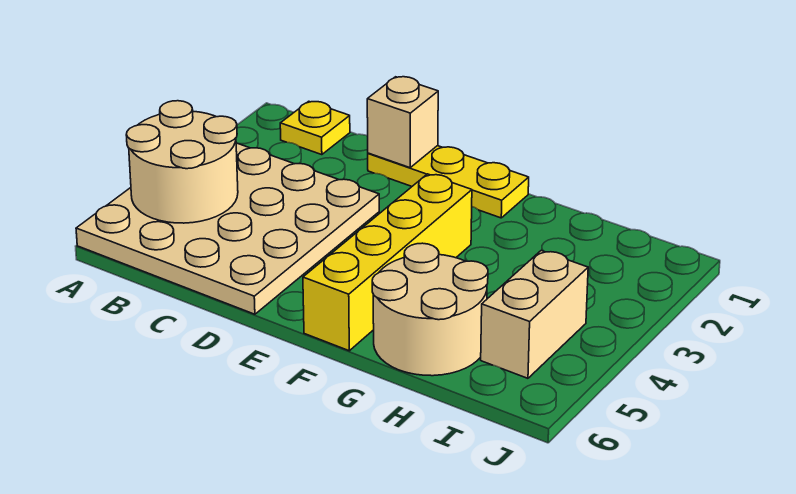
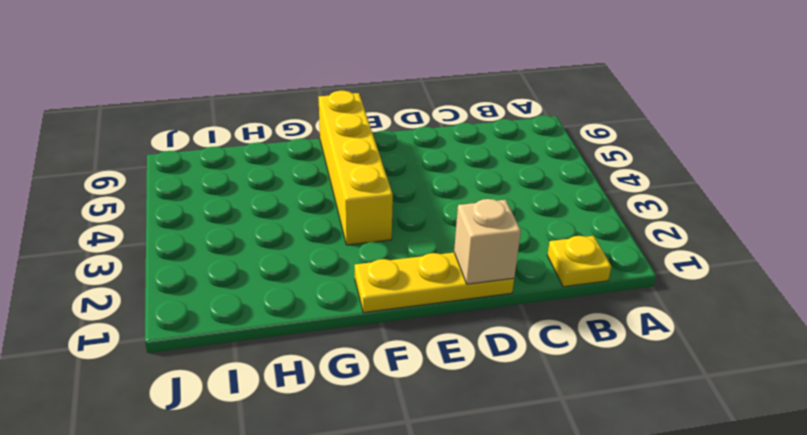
none -> tan plate A3:D6 level 1
none -> tan round brick G5:H6 level 1

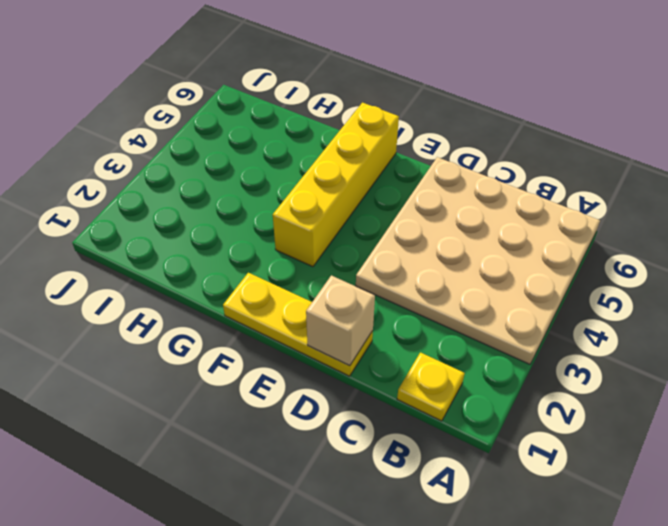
none -> tan round brick G5:H6 level 1
none -> tan brick I4:I5 level 1

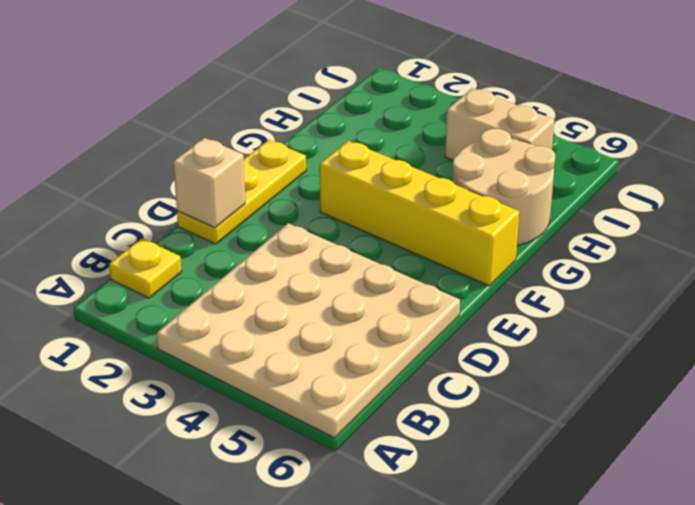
none -> tan round brick A4:B5 level 2

